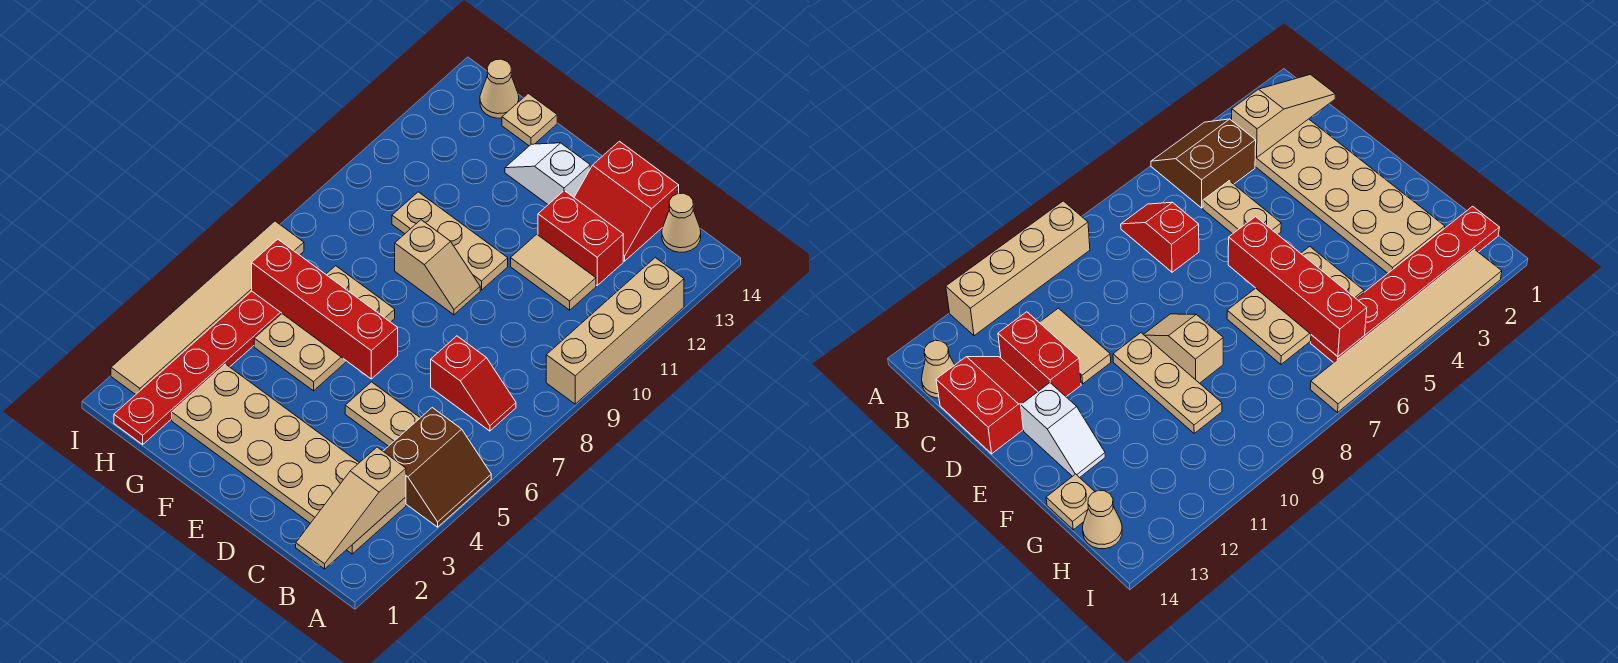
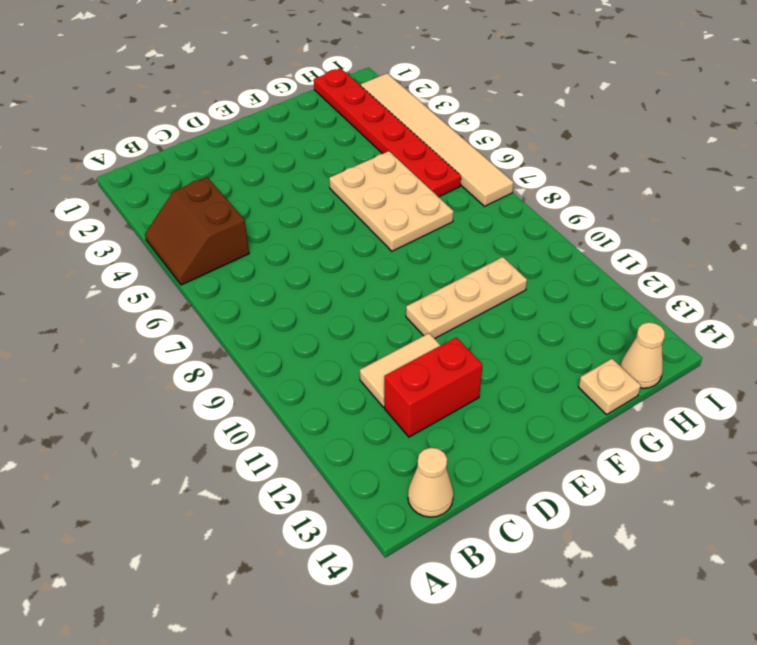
none -> tan brick A9:A12 level 1
none -> tan plate B2:G3 level 1
none -> red slope B7:C7 level 1 top C

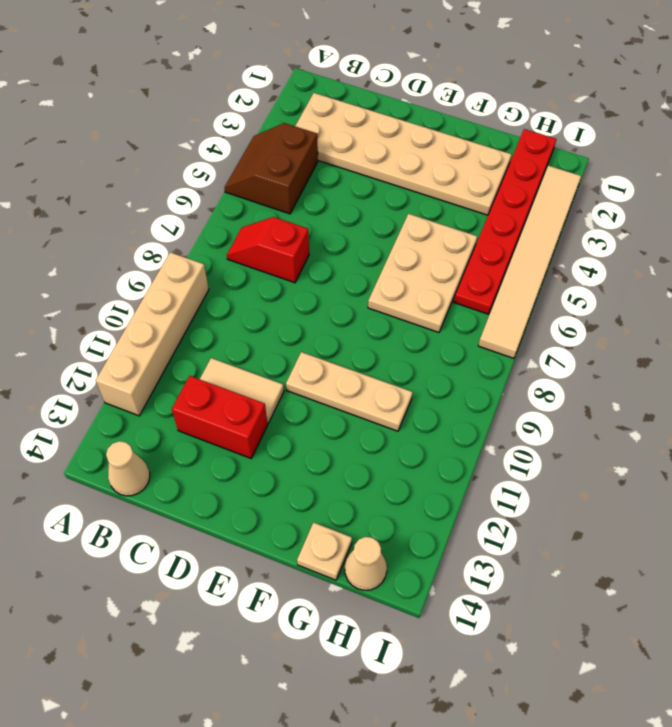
none -> tan plate C5:D5 level 1
none -> red slope C13:D14 level 1 top 14
none -> tan slope E9:F9 level 1 top F

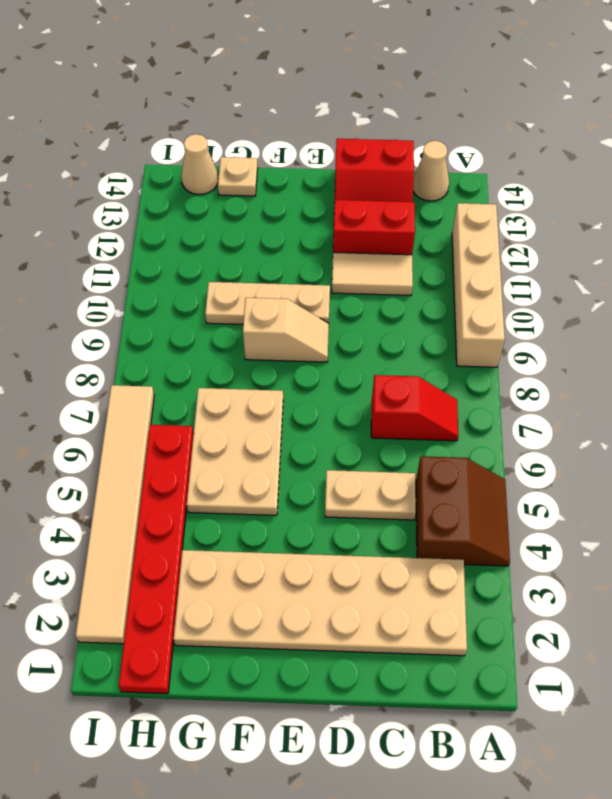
none -> white slope E13:F13 level 1 top E
none -> tan slope B1:B3 level 2 top 3
none -> red brick E6:H6 level 2

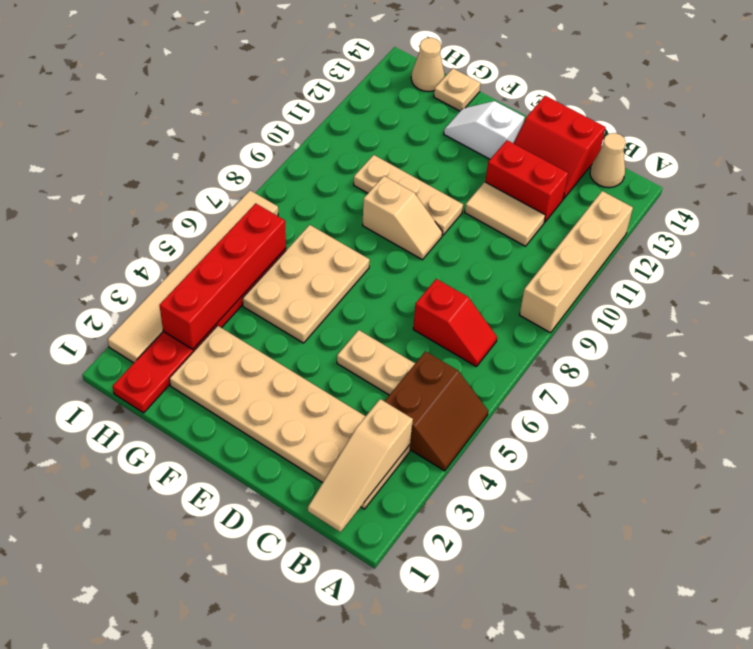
red brick H3:H6 level 2 -> red brick E6:H6 level 2

